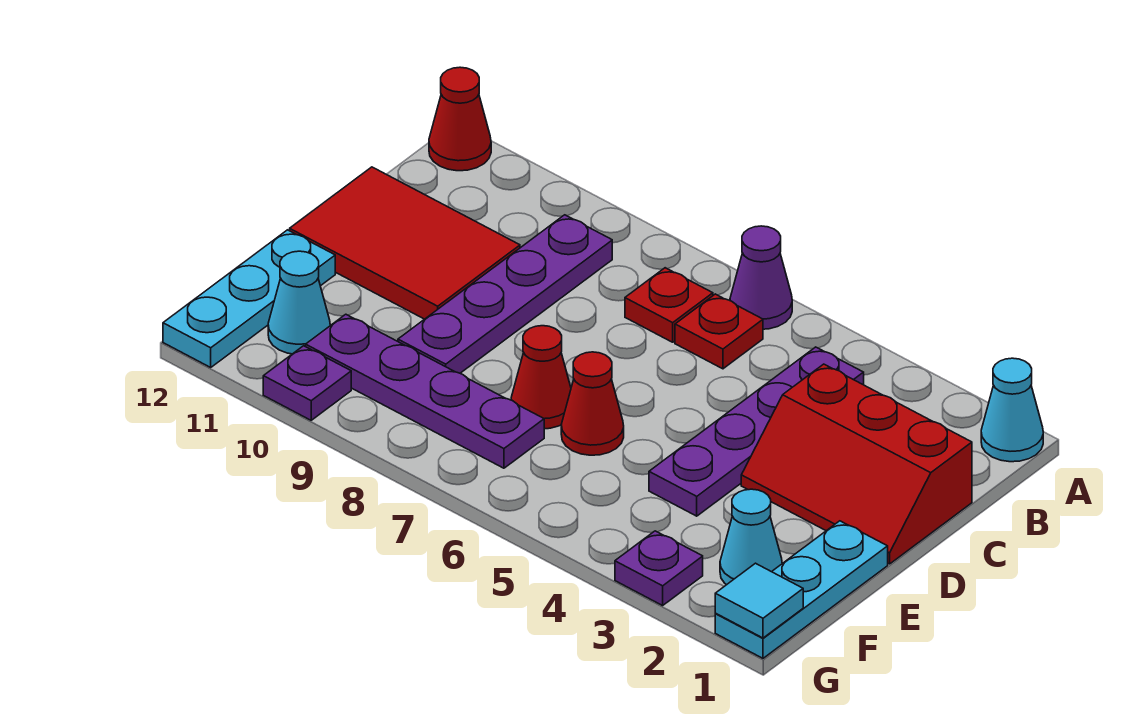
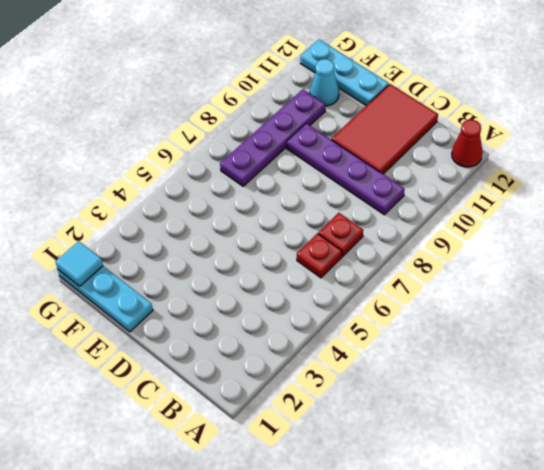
none -> cyan cone A1 level 1
none -> purple cone A6 level 1
none -> purple plate B4:E4 level 1

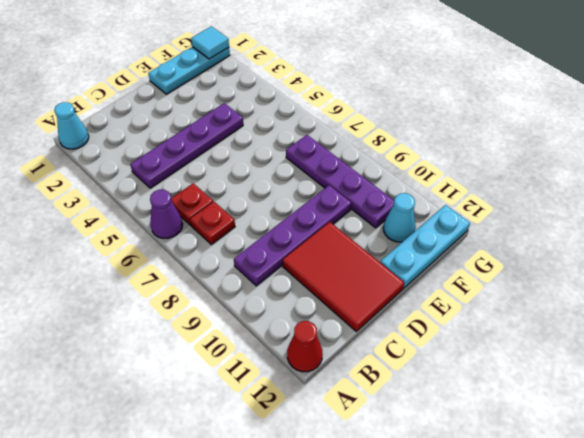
none -> red slope C1:D3 level 1 top C
none -> red cone E6 level 1
none -> red cone E7 level 1

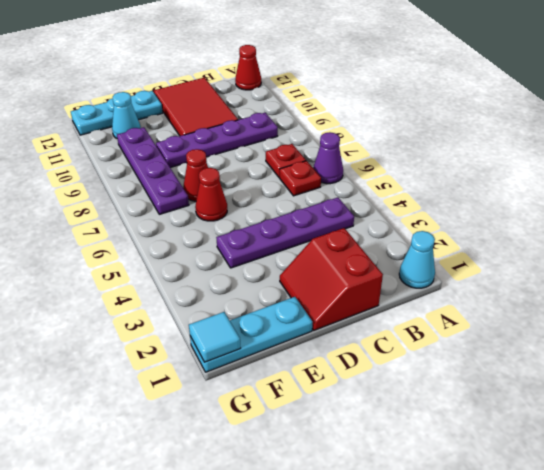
red slope C1:D2 level 1 top C -> red slope C1:D3 level 1 top C
none -> cyan cone F2 level 1
none -> purple plate G3 level 1
none -> purple plate G10 level 1

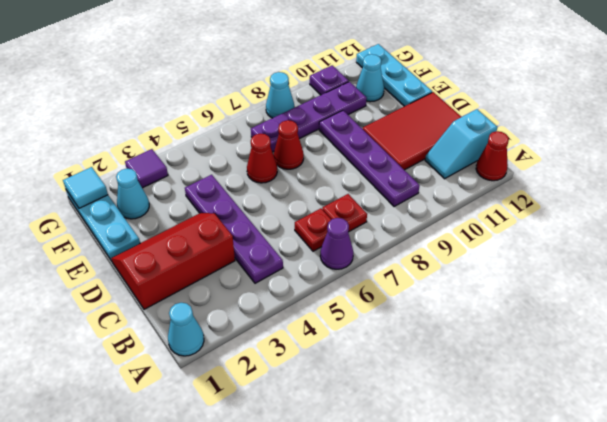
cyan slope B11:B12 level 1 top 12 -> none
purple tile G3 level 1 -> purple plate G3 level 1
cyan cone G8 level 1 -> none

